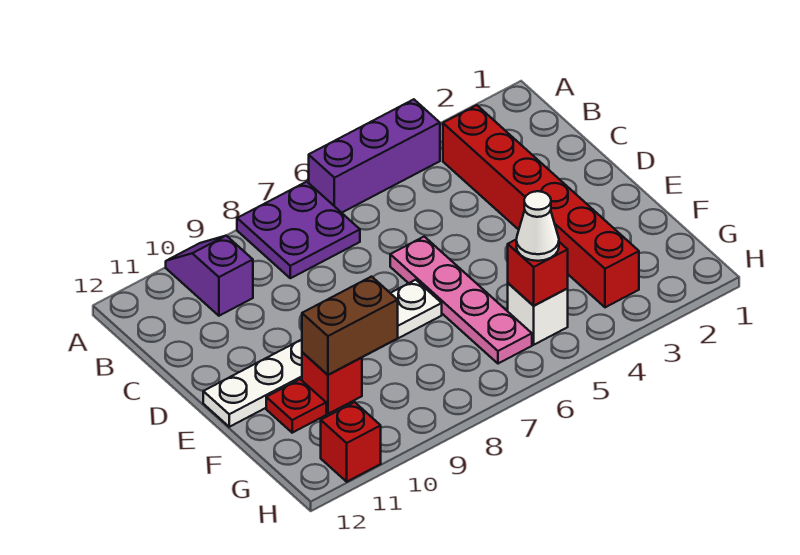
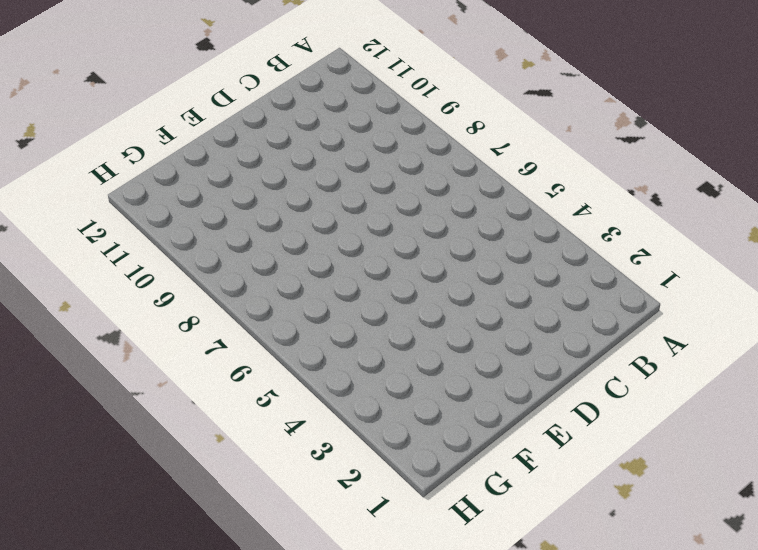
none -> purple brick A4:A6 level 1
none -> purple plate A7:B8 level 1
none -> purple slope A10:B10 level 1 top B

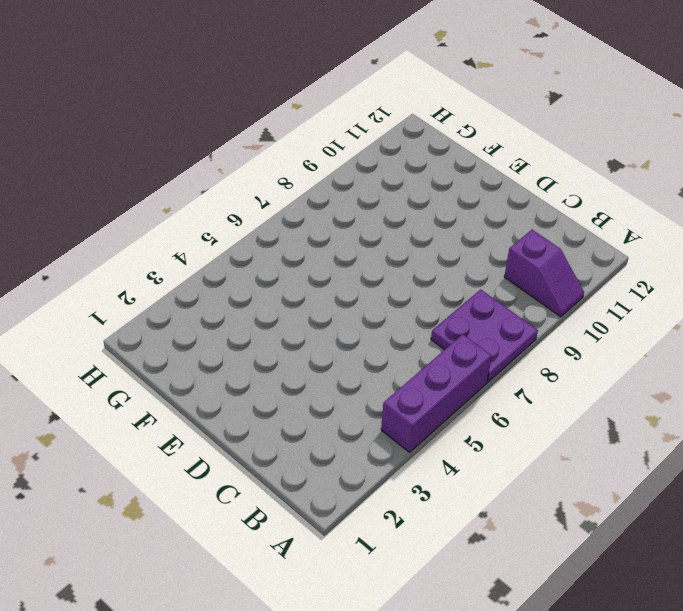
none -> red brick B3:G3 level 1
none -> pink plate D6:G6 level 1
none -> white plate E7:E12 level 1

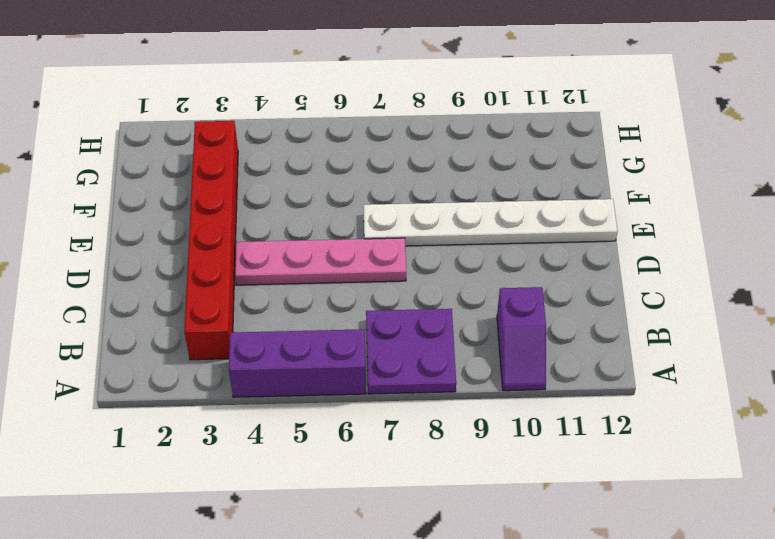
pink plate D4:D7 level 1 -> pink plate D6:G6 level 1
none -> red brick F10 level 1
none -> red plate F11 level 1
none -> white brick G5 level 1

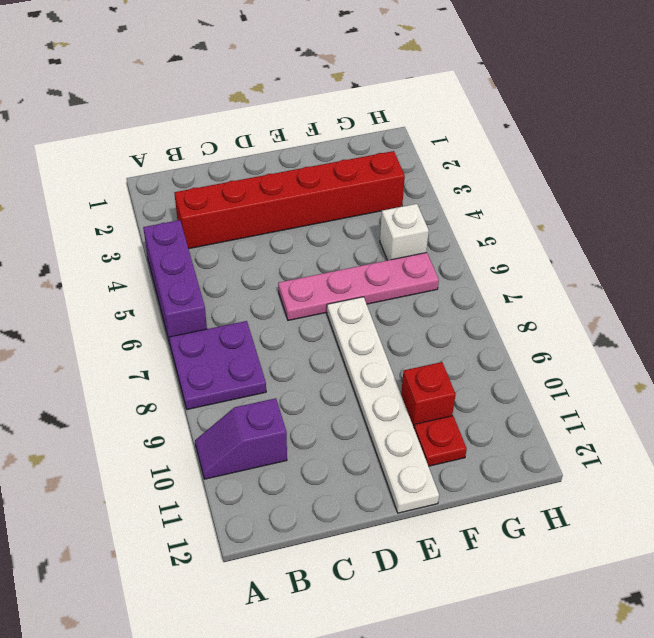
none -> red brick H11 level 1
none -> brown brick F9:F10 level 2
none -> red brick G5 level 2

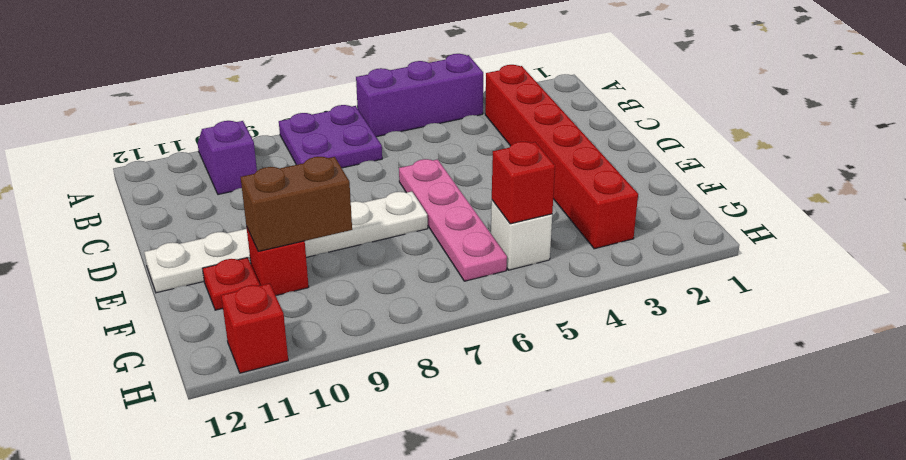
none -> white cone G5 level 3

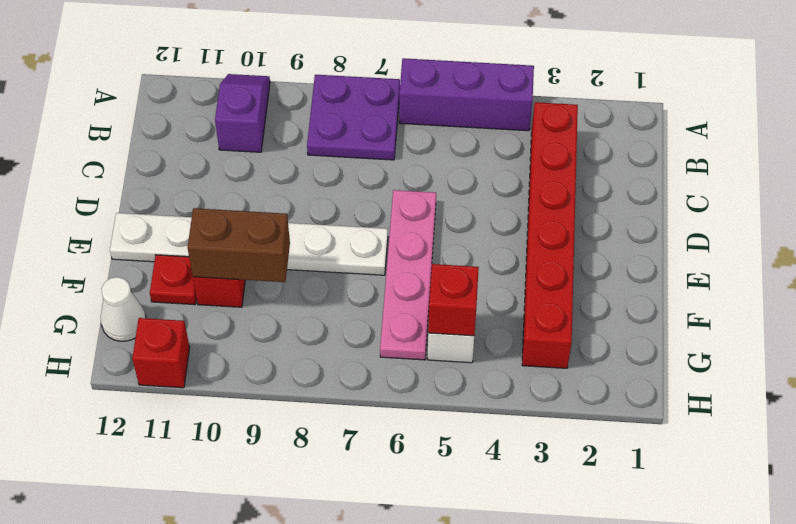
white cone G12 level 1 -> white cone G5 level 3

